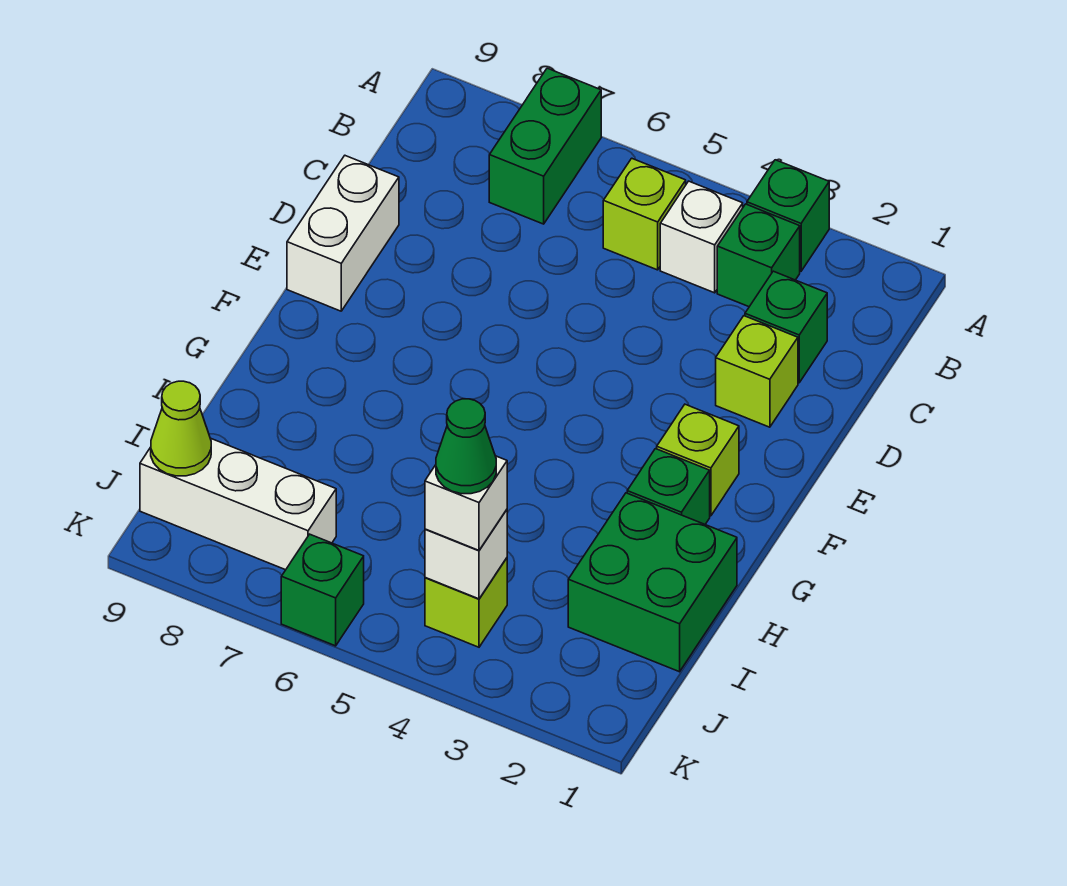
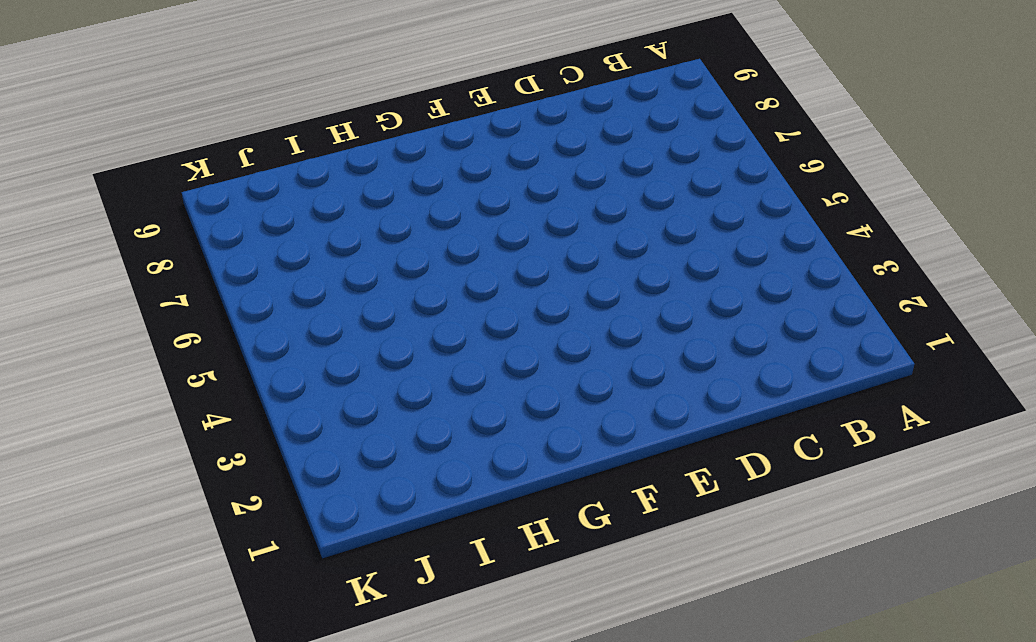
none -> green brick A3 level 1
none -> green brick A7:B7 level 1
none -> green brick B3 level 1

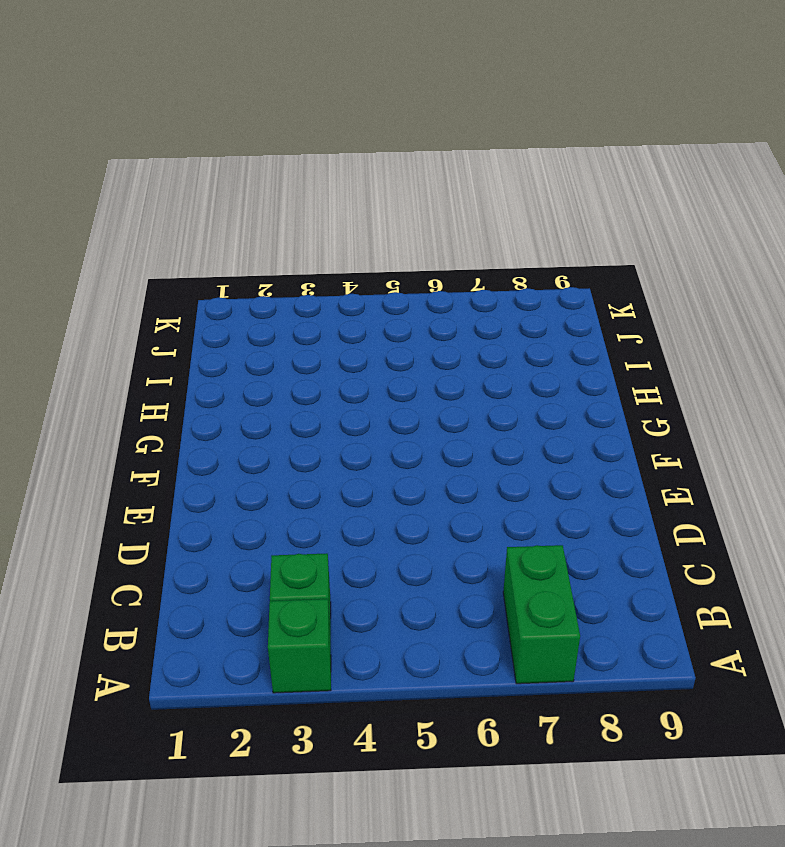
none -> white brick B4 level 1
none -> lime brick B5 level 1
none -> green brick C2 level 1

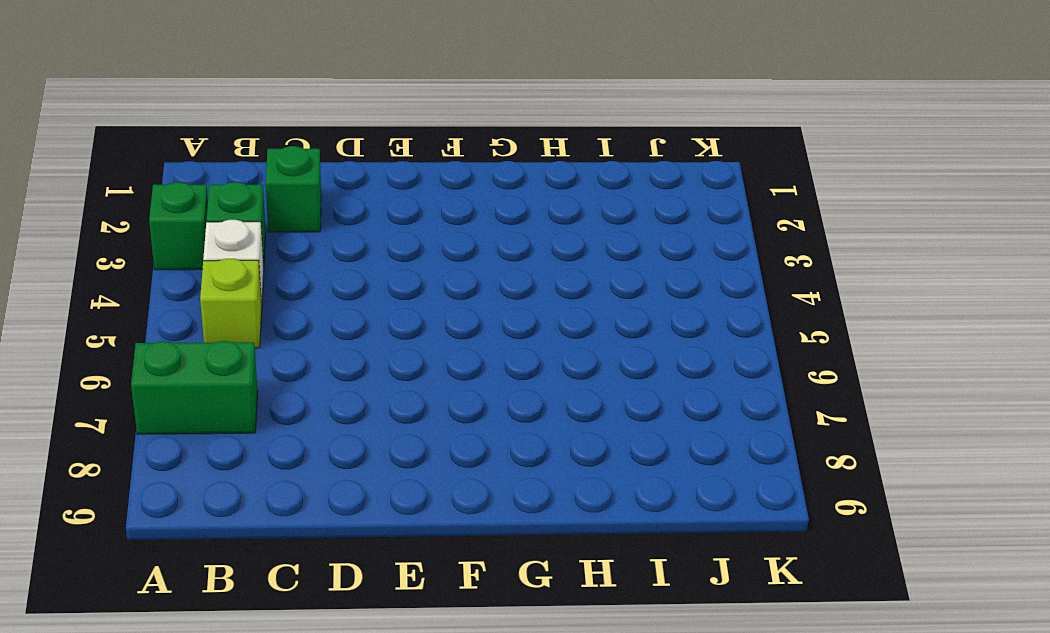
none -> lime brick D2 level 1
none -> white brick D9:E9 level 1
none -> lime brick F2 level 1

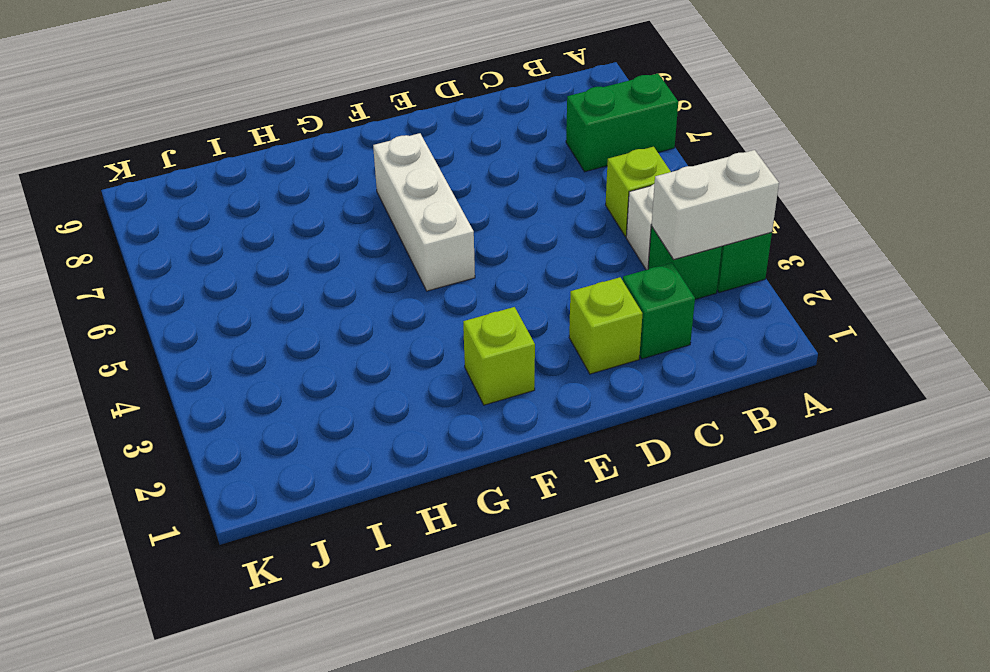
white brick A3:B3 level 2 -> white brick D9:E9 level 1
white brick F5:F7 level 1 -> white brick J7:J9 level 1
none -> green brick G2 level 1
none -> green brick H1:I2 level 1
none -> lime brick J4 level 1

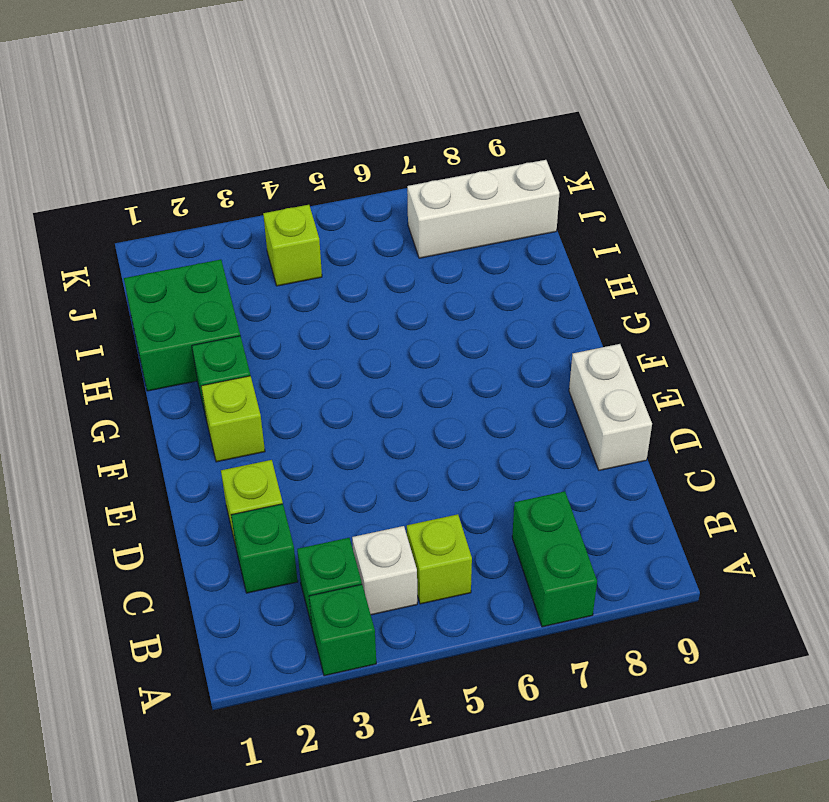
none -> green brick K6 level 1
none -> white brick J4 level 2
none -> lime cone J9 level 2

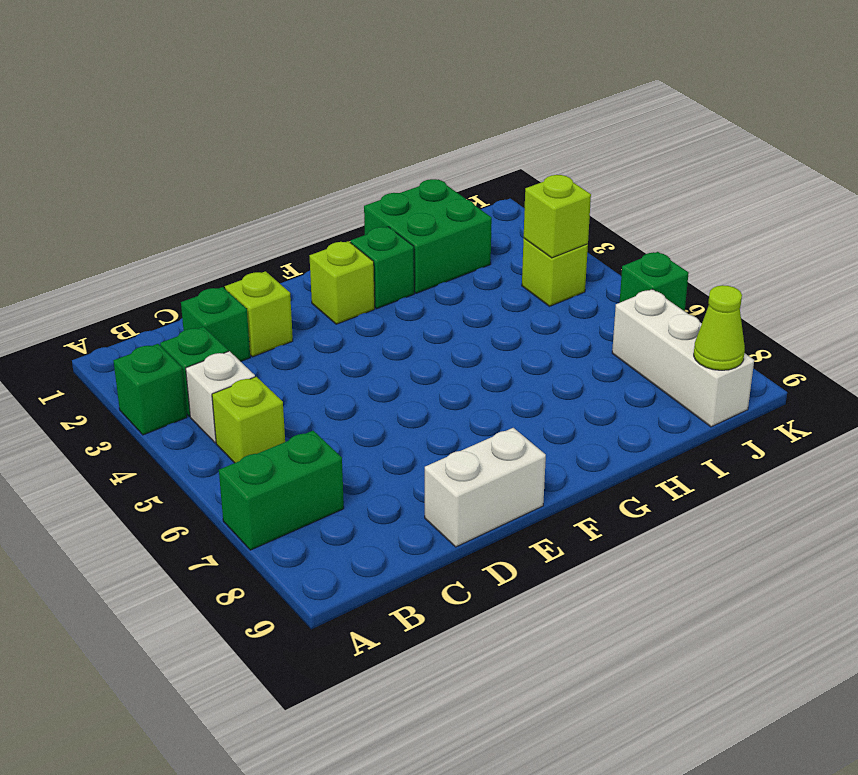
lime brick J4 level 2 -> white brick J4 level 2
none -> white brick J4 level 3
none -> green cone J4 level 4

